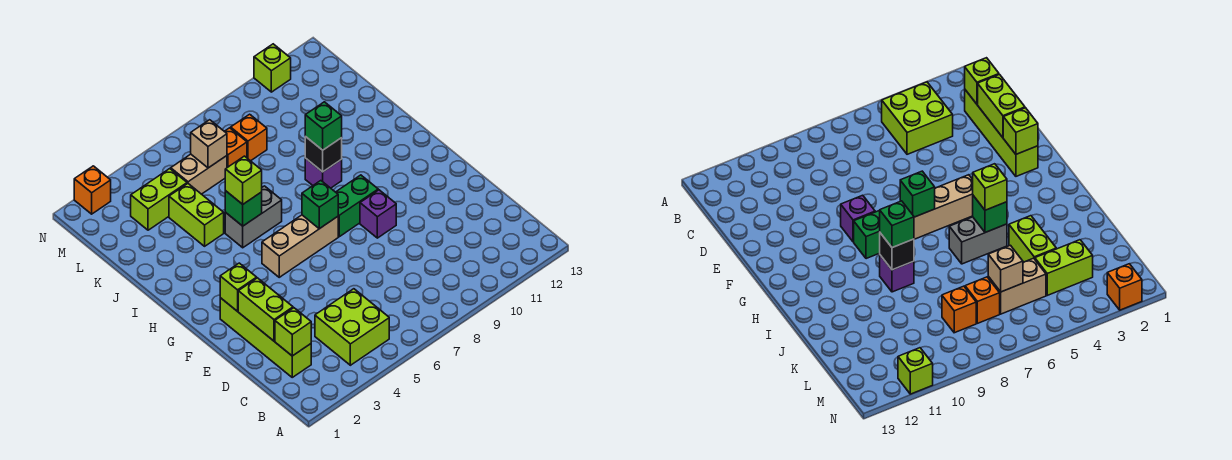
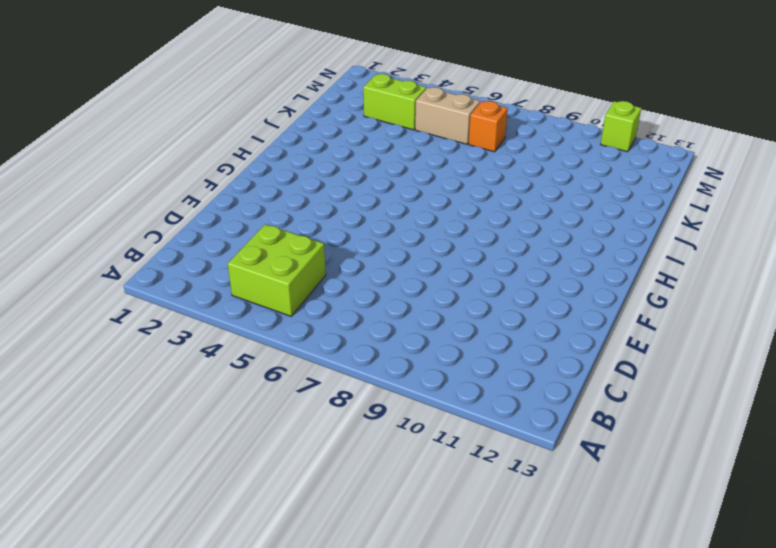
none -> lime brick C2:F2 level 1
none -> purple brick F9 level 1
none -> tan brick G5:G7 level 1

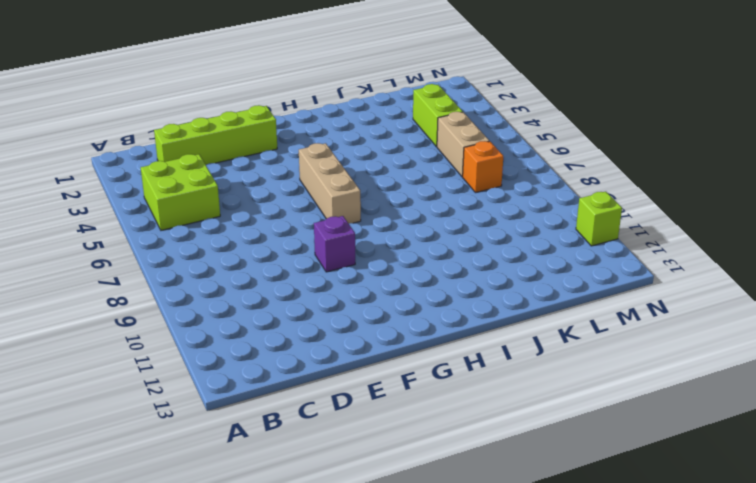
none -> green brick G8:G9 level 1
none -> grey brick I5:I6 level 1
none -> purple brick I9 level 1

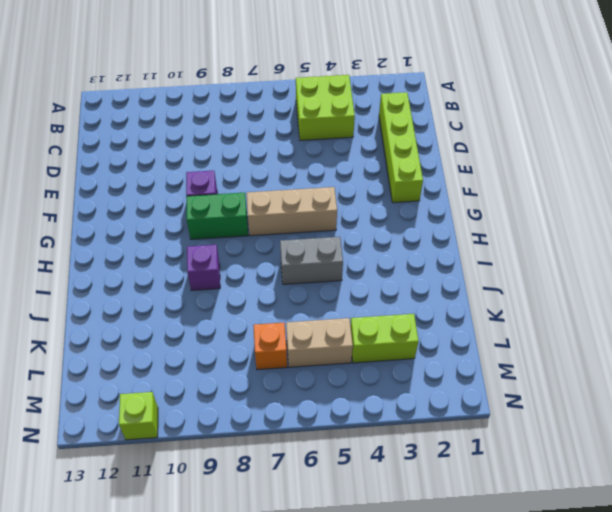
none -> lime brick J4:K4 level 1
none -> orange brick L8 level 1
none -> orange brick N2 level 1

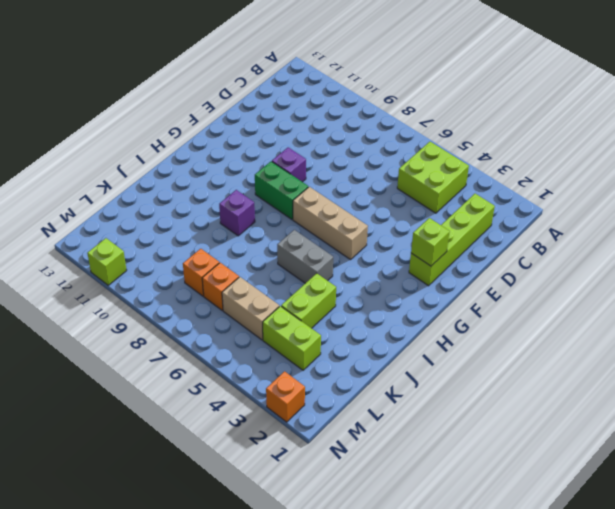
none -> lime brick C2 level 2
none -> lime brick D2:E2 level 2
none -> green brick G7 level 2

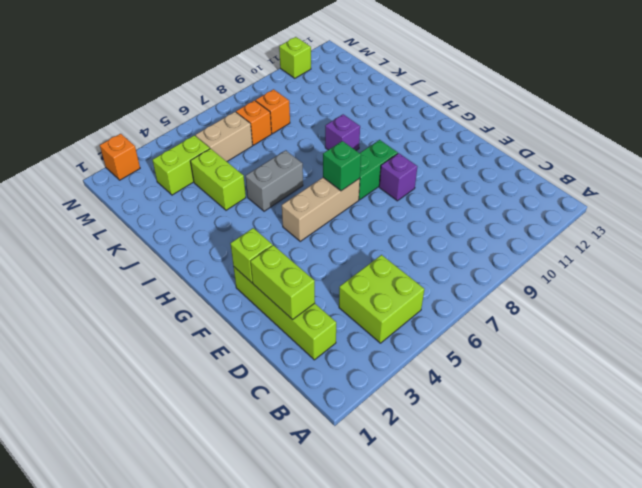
none -> lime brick C2 level 2
none -> green brick I5 level 2
none -> black brick I9 level 2

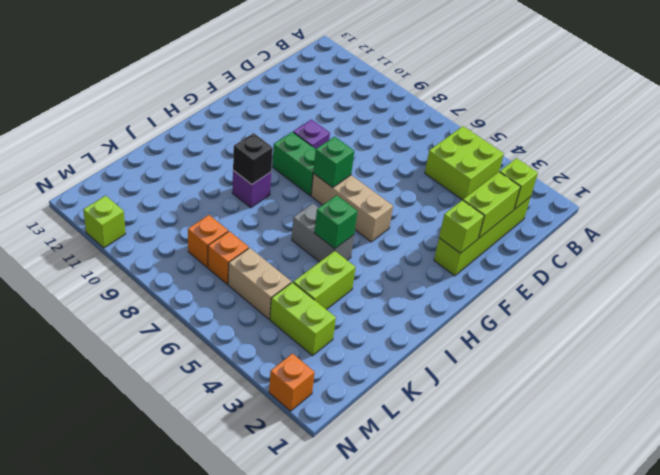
none -> tan brick L6 level 2
none -> lime brick I5 level 3
none -> green brick I9 level 3

